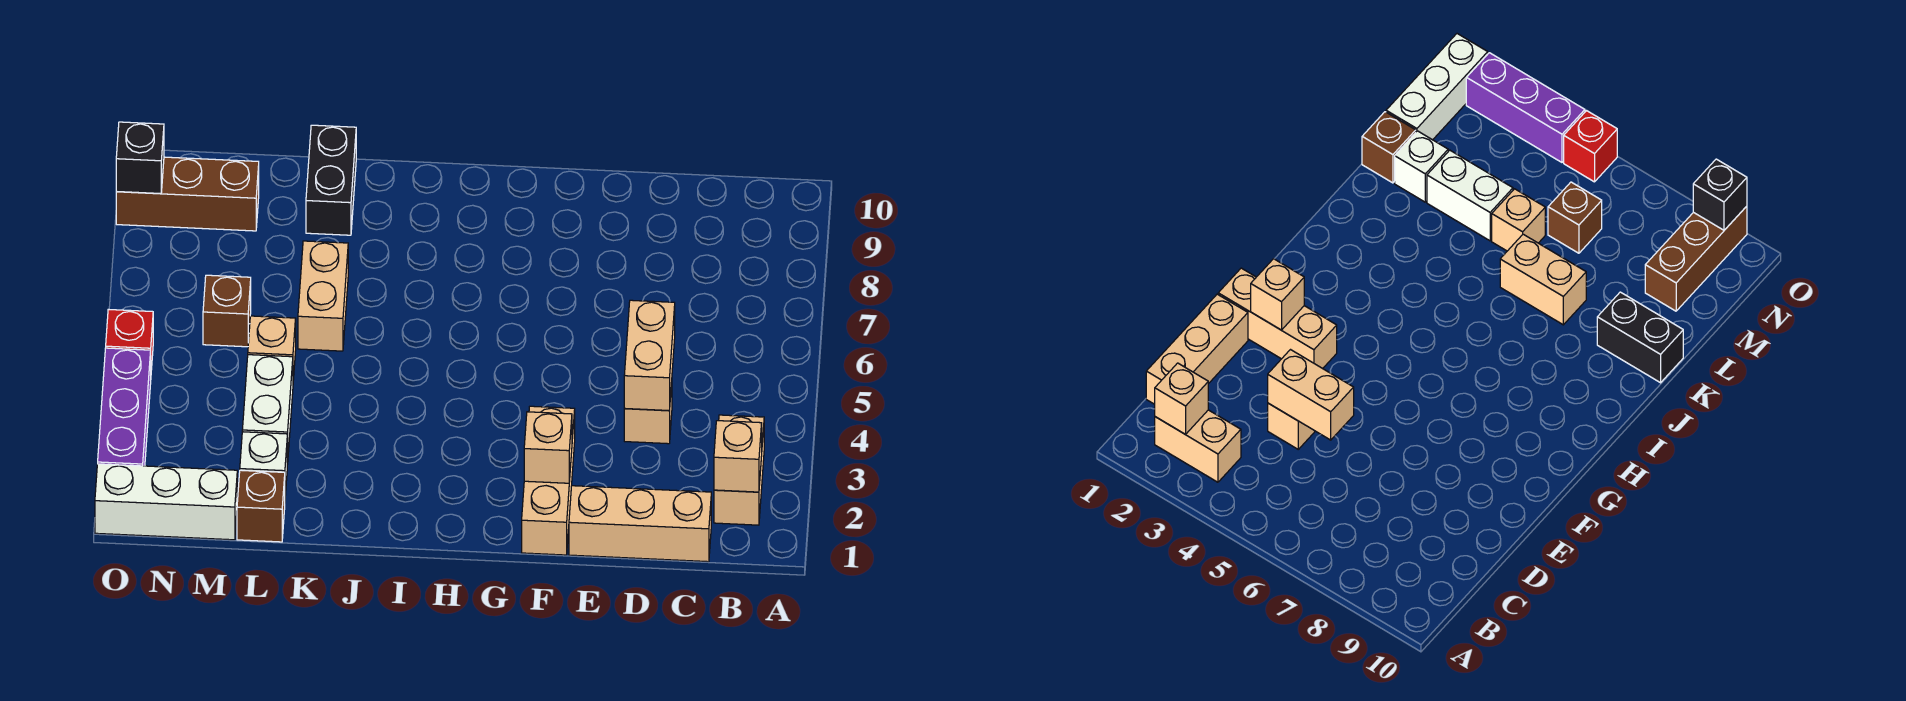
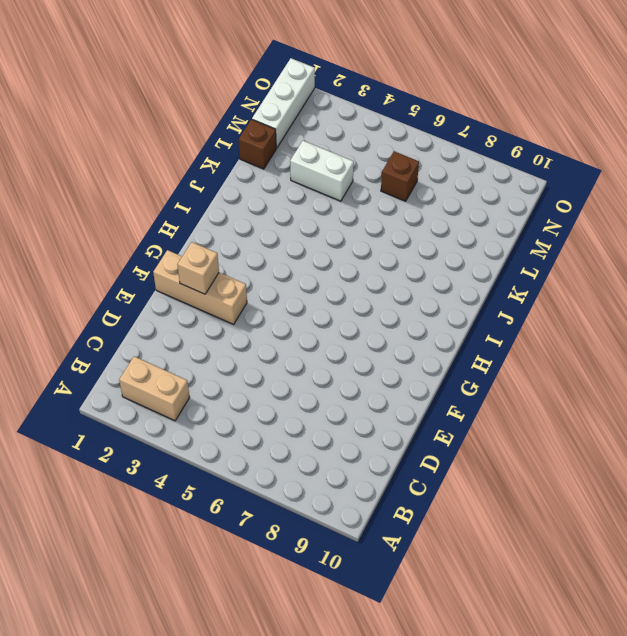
none -> tan brick C1:E1 level 1
none -> tan brick D4 level 1
none -> tan brick K6:K7 level 1

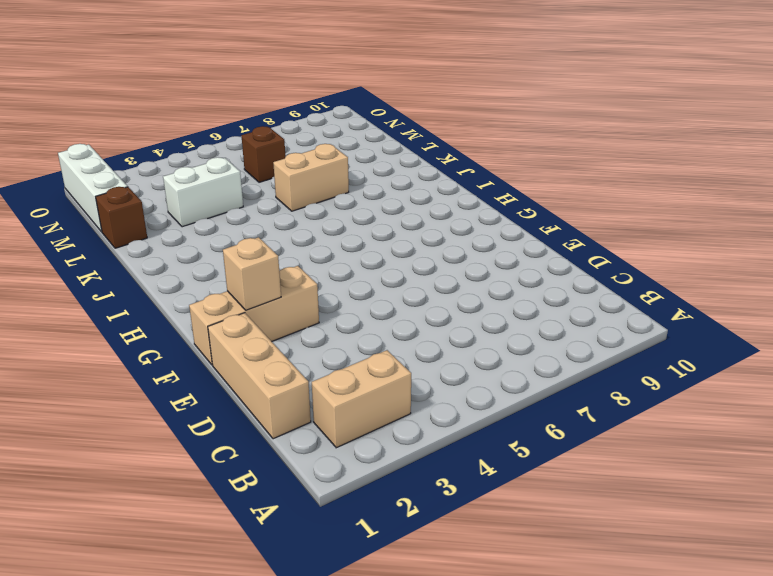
none -> tan brick D4 level 1
none -> black brick K9:K10 level 1
none -> white brick L2 level 1

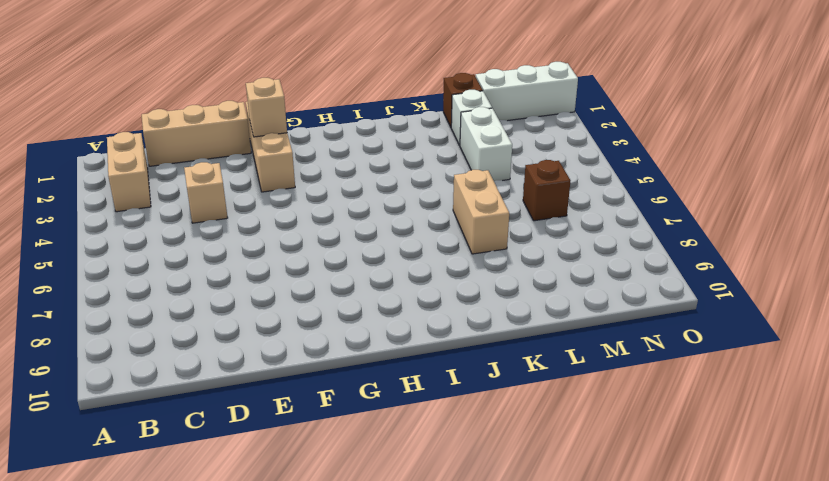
none -> black brick K9:K10 level 1
none -> tan brick L5 level 1
none -> brown brick M9:O9 level 1

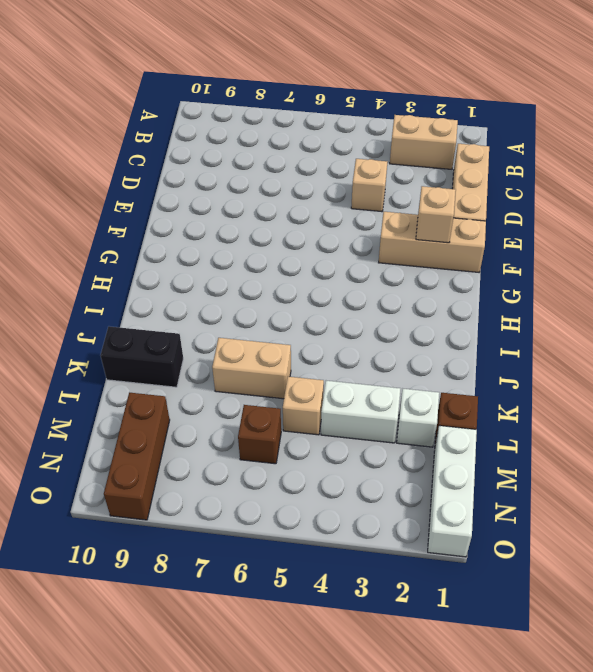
none -> purple brick O2:O4 level 1
none -> red brick O5 level 1
none -> tan brick B2 level 2

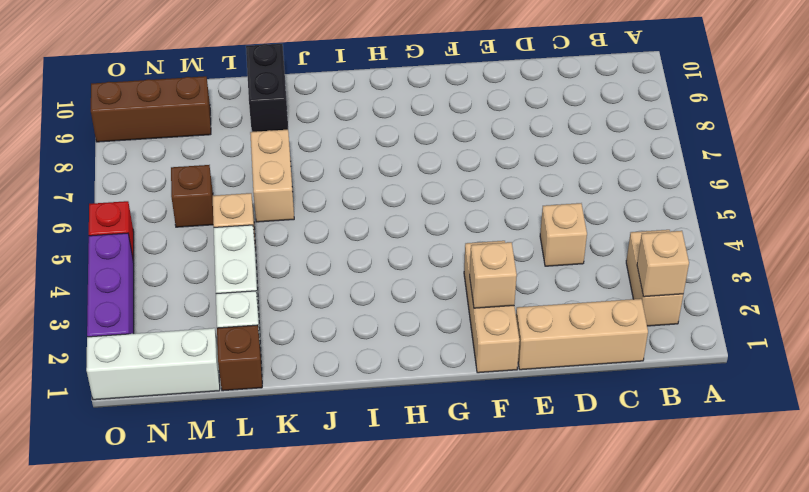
none -> tan brick D4:D5 level 2
none -> black brick O9 level 2

